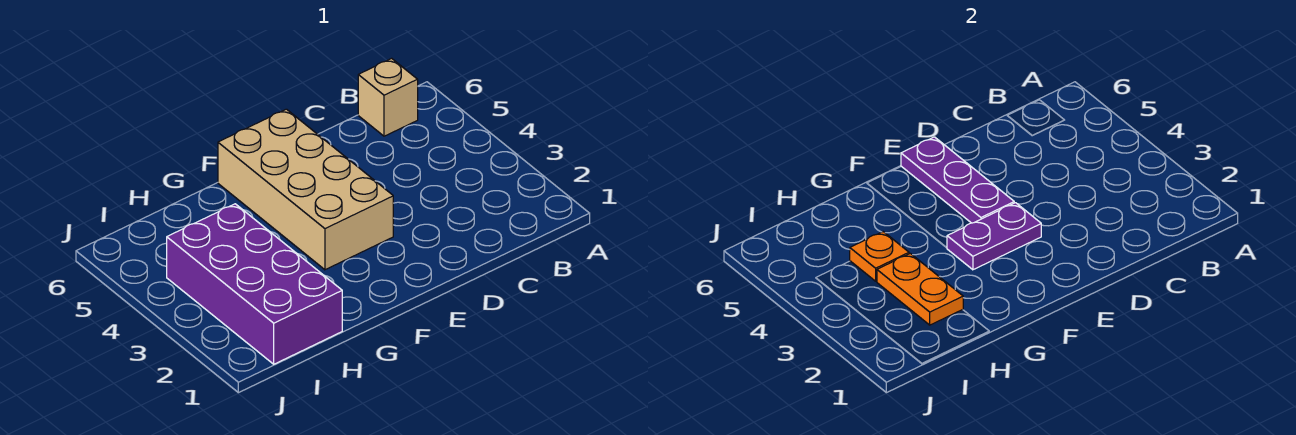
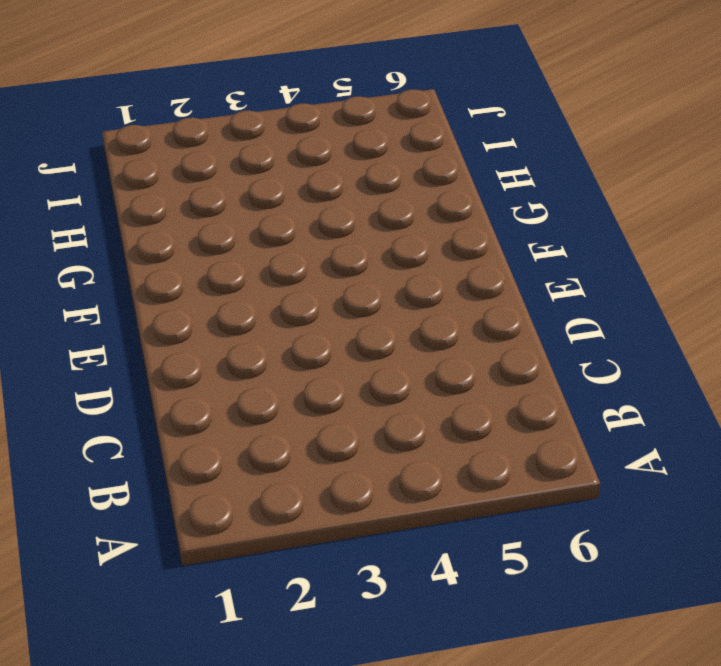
none -> tan brick B6 level 1
none -> tan brick E3:F6 level 1

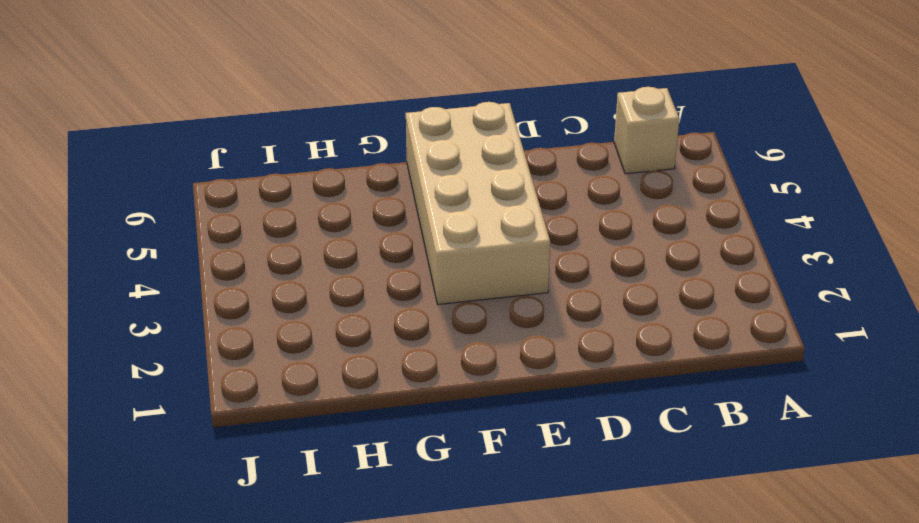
none -> purple brick H1:I4 level 1
none -> purple plate E3:F3 level 2

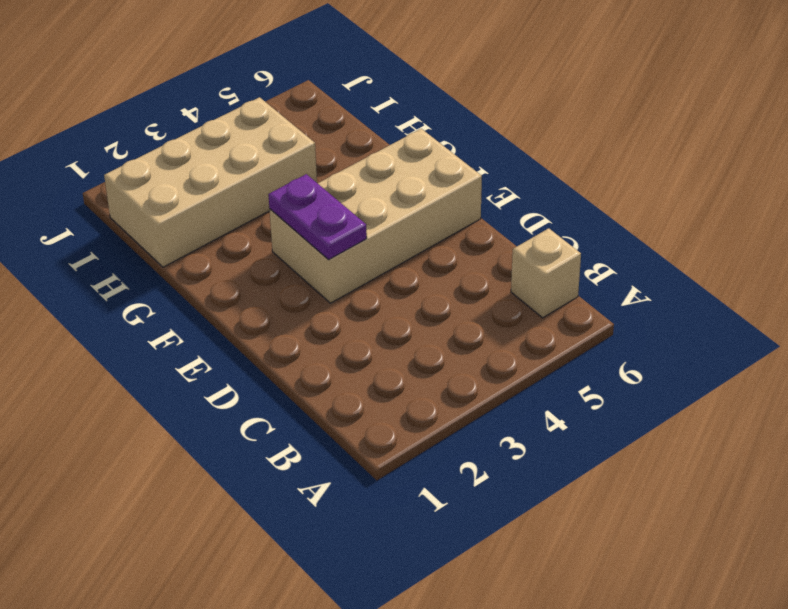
tan brick H1:I4 level 1 -> purple brick H1:I4 level 1
none -> purple plate E4:E6 level 2
none -> orange plate H2:H3 level 2

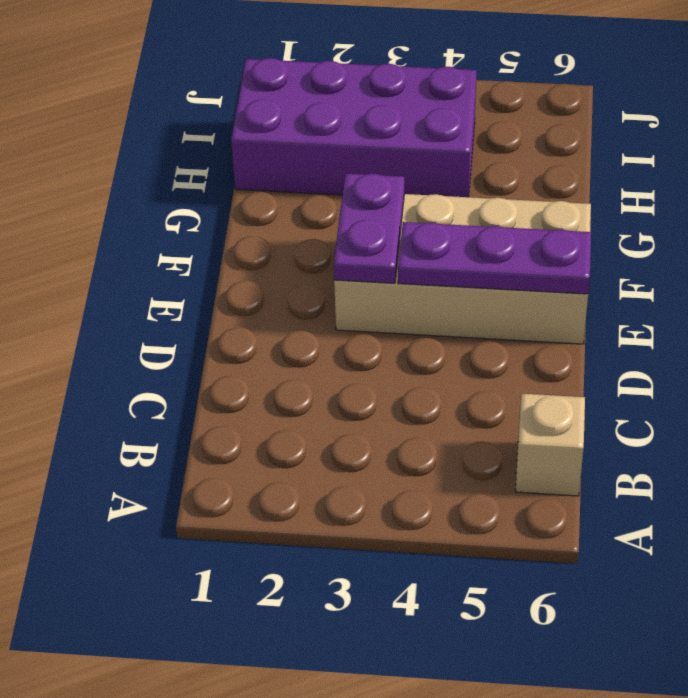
none -> orange plate H2:H3 level 2
none -> orange plate H4 level 2

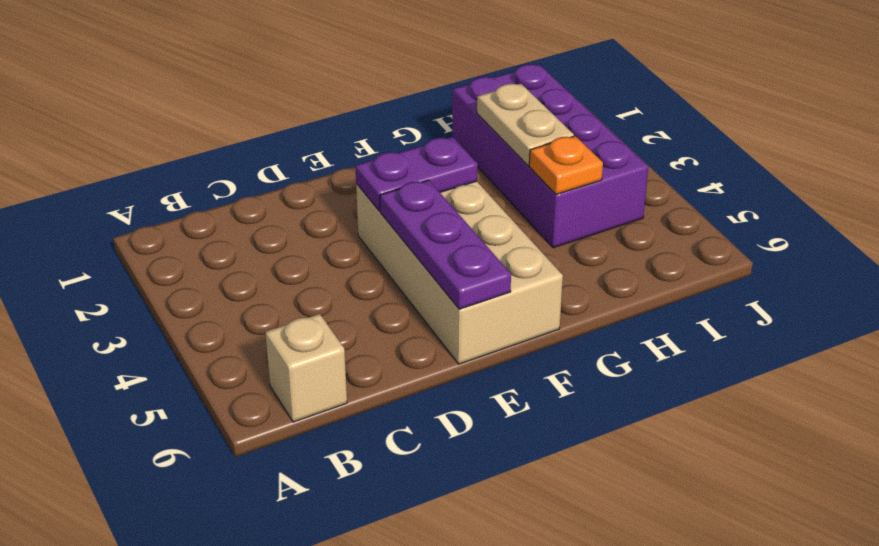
tan plate H2:H3 level 2 -> orange plate H2:H3 level 2

